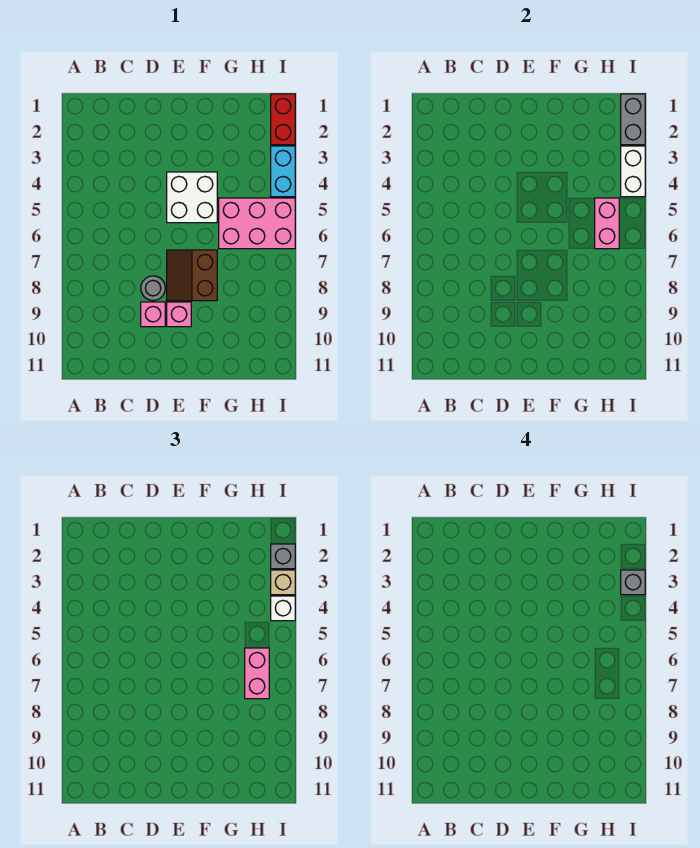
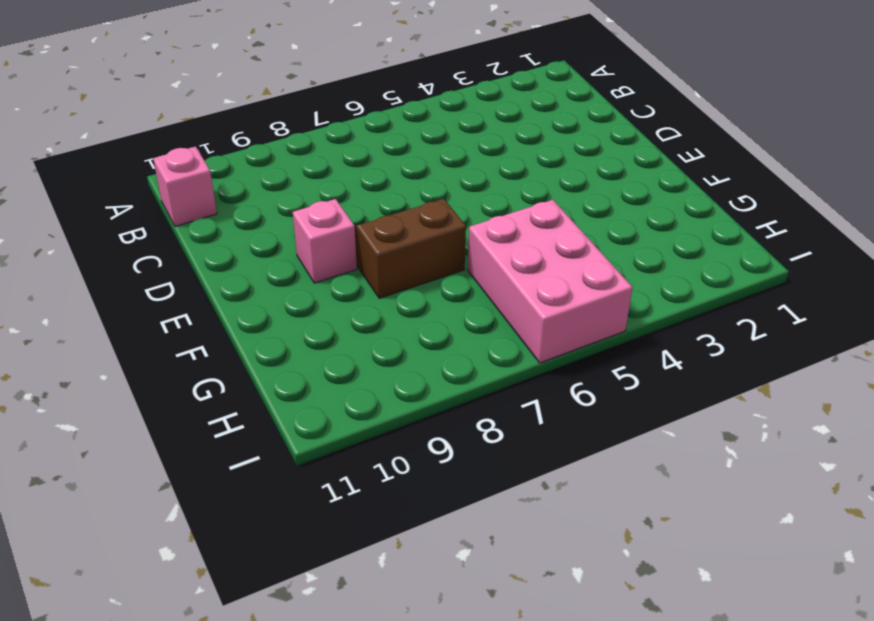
pink brick B11 level 1 -> pink brick D9 level 1
none -> grey round brick D8 level 1
none -> white brick E4:F5 level 1
none -> red brick I1:I2 level 1

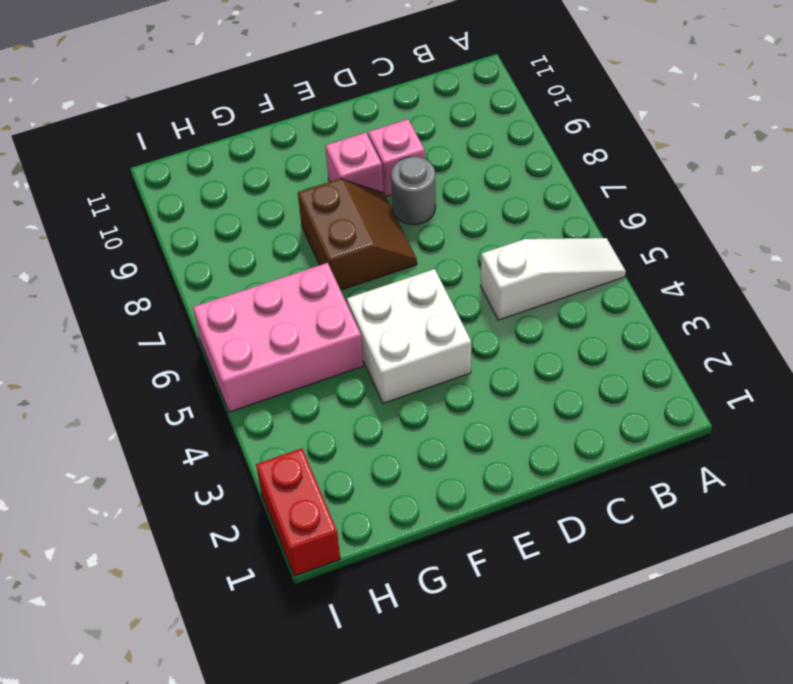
white slope A5:C5 level 1 top C -> none
none -> cyan brick I3:I4 level 1
none -> pink brick H5:H6 level 2
none -> grey brick I1:I2 level 2

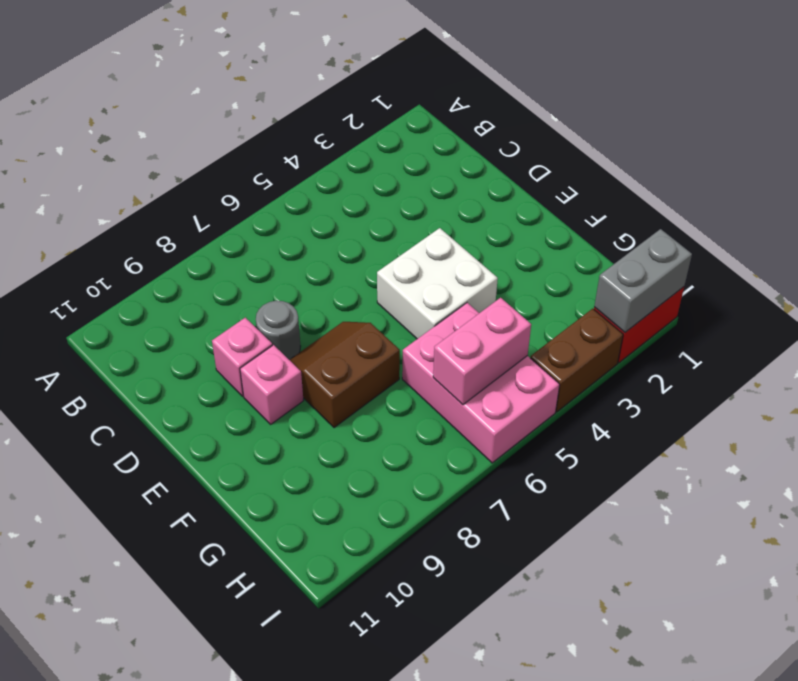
brown brick I3:I4 level 1 -> cyan brick I3:I4 level 1
none -> white brick I3:I4 level 2
none -> pink brick H6:H7 level 3
none -> grey brick I2 level 3

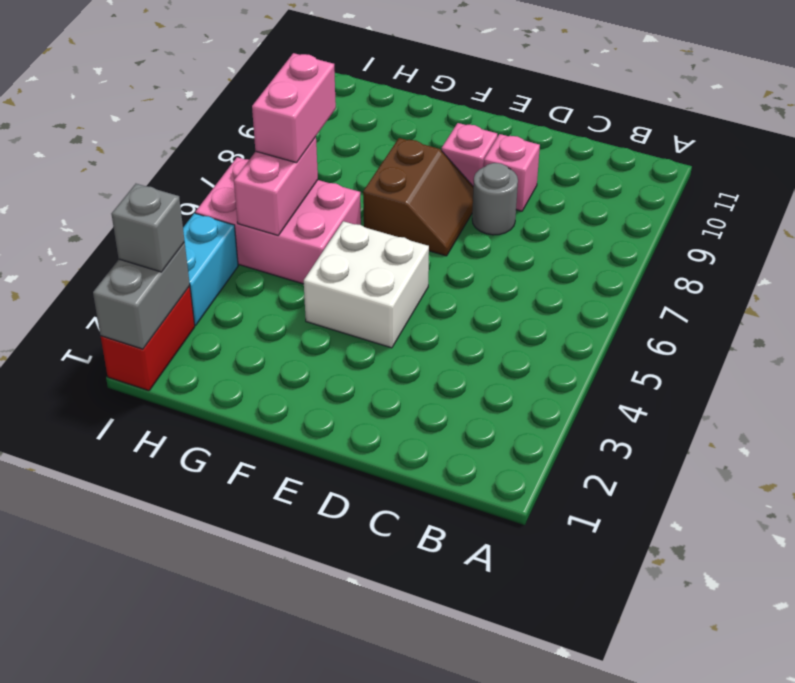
none -> white brick I3:I4 level 2
none -> tan brick I3 level 3
none -> white brick I4 level 3

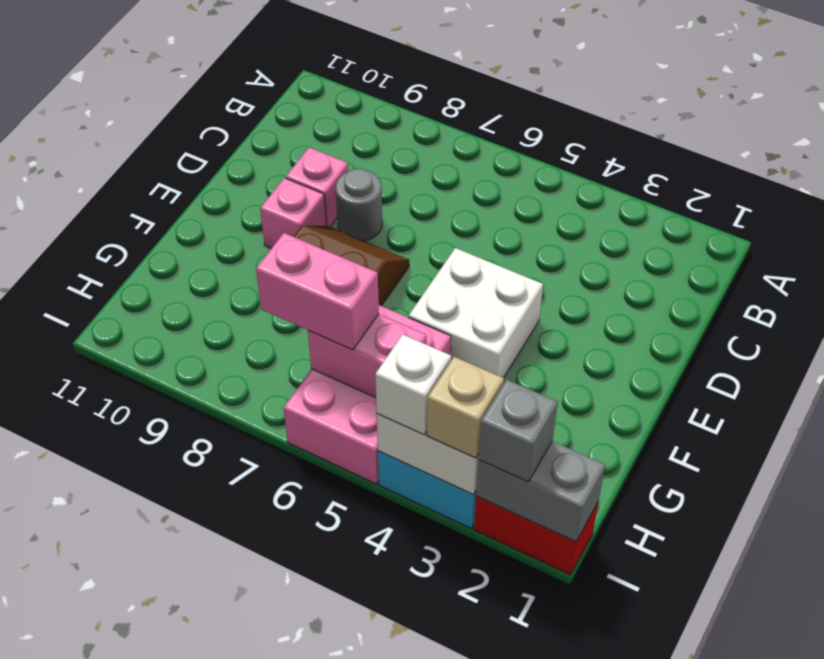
none -> grey brick I3 level 4

